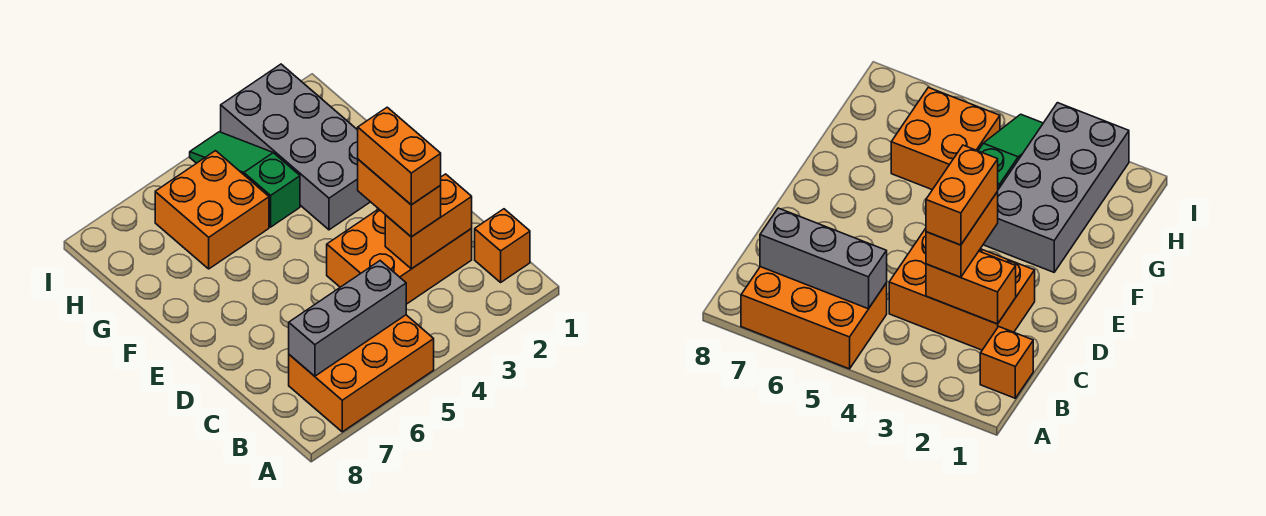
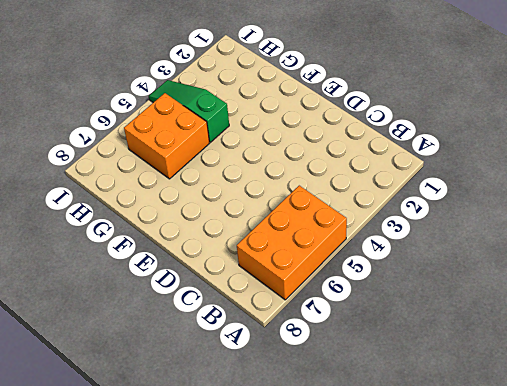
none -> orange brick B1 level 1
none -> orange brick C2:D4 level 1

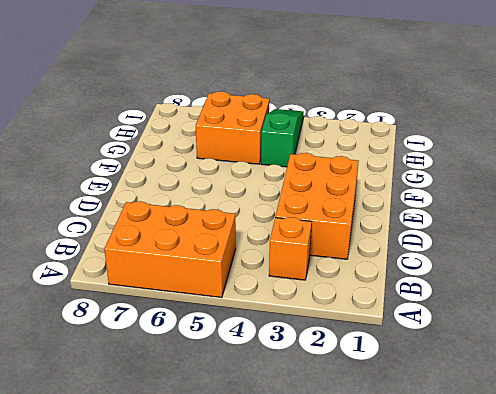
orange brick B3 level 1 -> orange brick B1 level 1
orange brick C2:E3 level 1 -> orange brick C2:D4 level 1
none -> grey brick F2:I3 level 1
none -> grey brick B5:B7 level 2

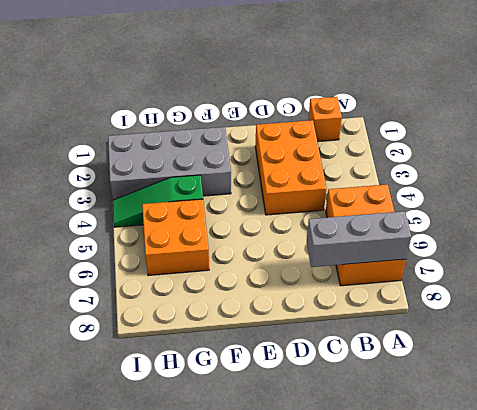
grey brick A7:C7 level 2 -> grey brick B5:B7 level 2
none -> orange brick C2:C3 level 2
none -> orange brick C3:D3 level 3

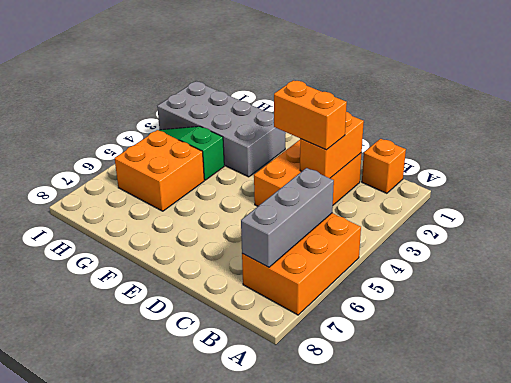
none -> orange brick C3:D3 level 4

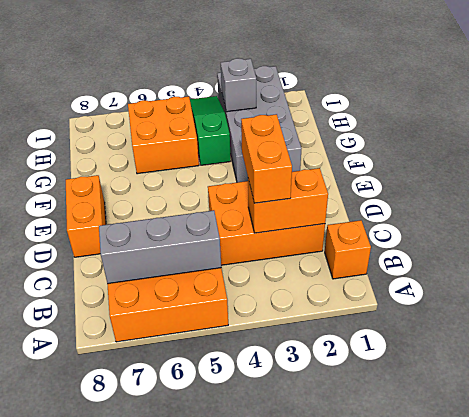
orange brick D8:E8 level 1 -> orange brick C3:D3 level 4
grey brick H3 level 2 -> none

